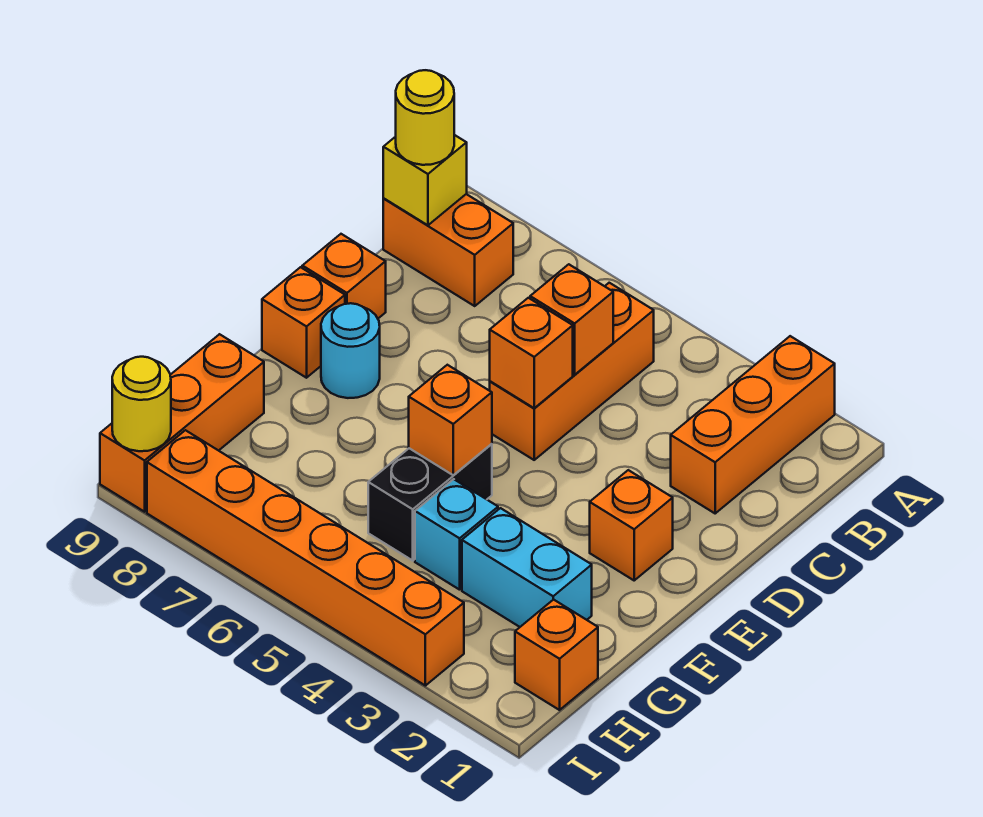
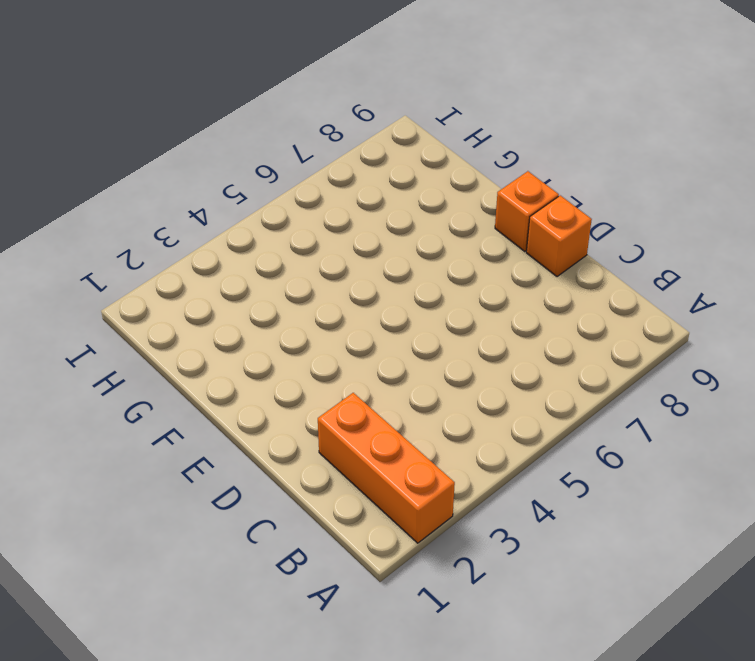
none -> orange brick B5:D5 level 1
none -> orange brick B8:B9 level 1
none -> orange brick E2 level 1

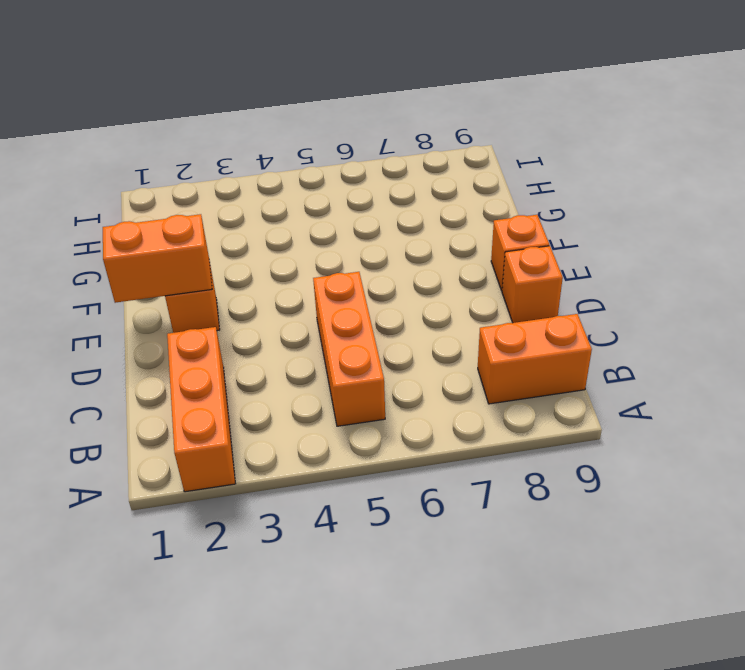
orange brick E1:E2 level 2 -> none
none -> cyan round brick E8 level 1
none -> black brick F5:G5 level 1
none -> cyan brick G2:G3 level 1

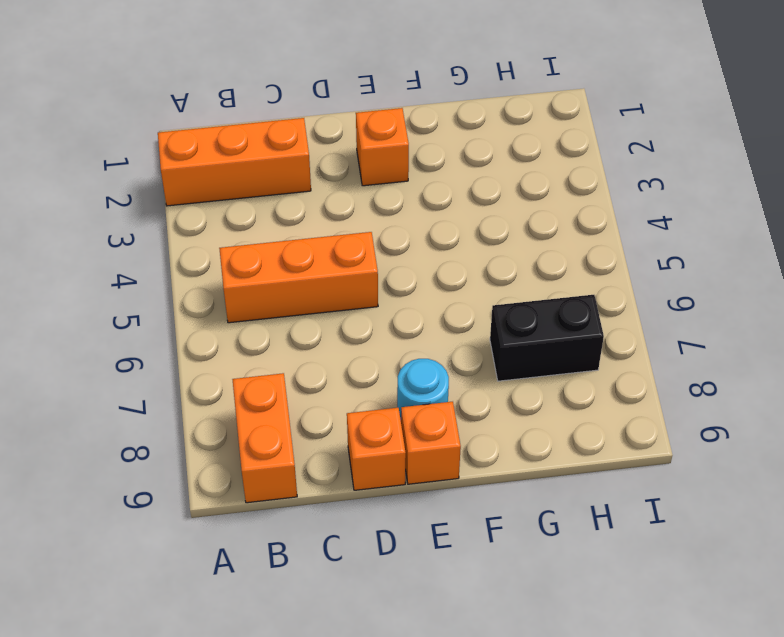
black brick G7:H7 level 1 -> black brick F5:G5 level 1
none -> cyan brick G2:G3 level 1
none -> cyan brick G4 level 1
none -> orange brick G9:I9 level 1

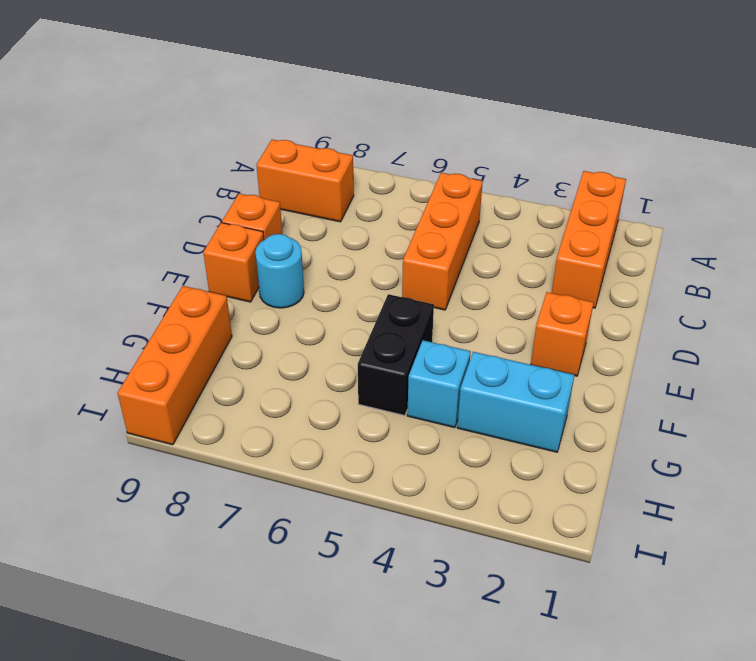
none -> orange brick H1 level 1
none -> orange brick I3:I8 level 1
none -> yellow brick B9 level 2

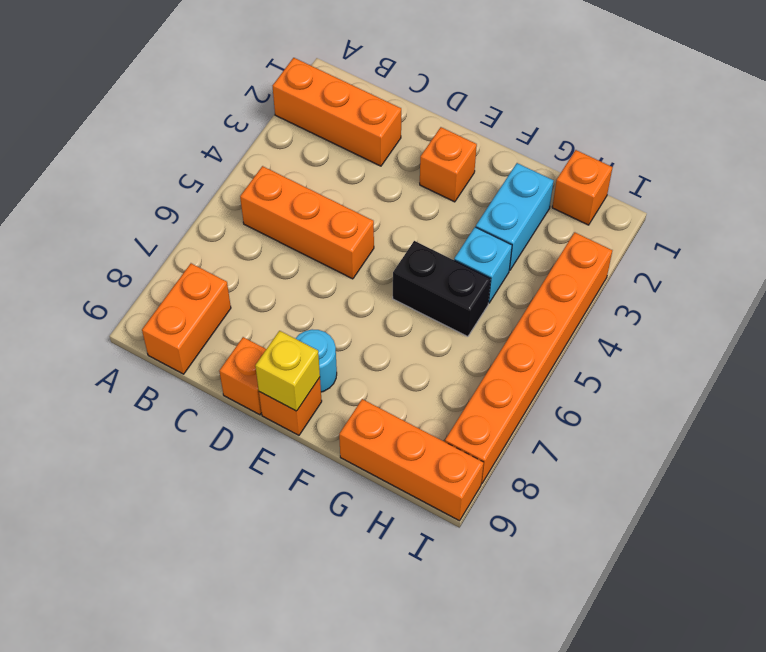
yellow brick E9 level 2 -> yellow brick B9 level 2
none -> orange brick C5 level 2
none -> orange brick D5 level 2
none -> orange brick F5 level 2

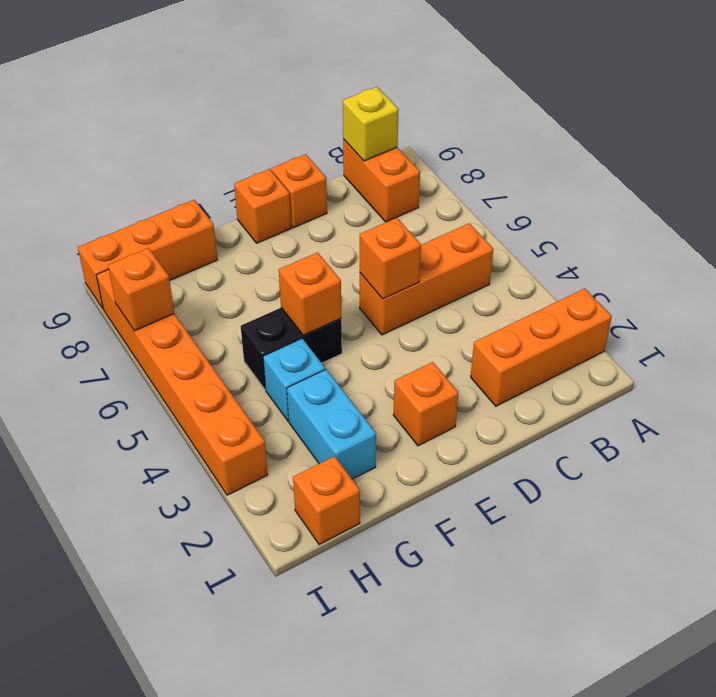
orange brick I7 level 2 -> orange brick C5 level 2
none -> cyan round brick E8 level 1
none -> yellow round brick I9 level 2
none -> yellow round brick B9 level 3

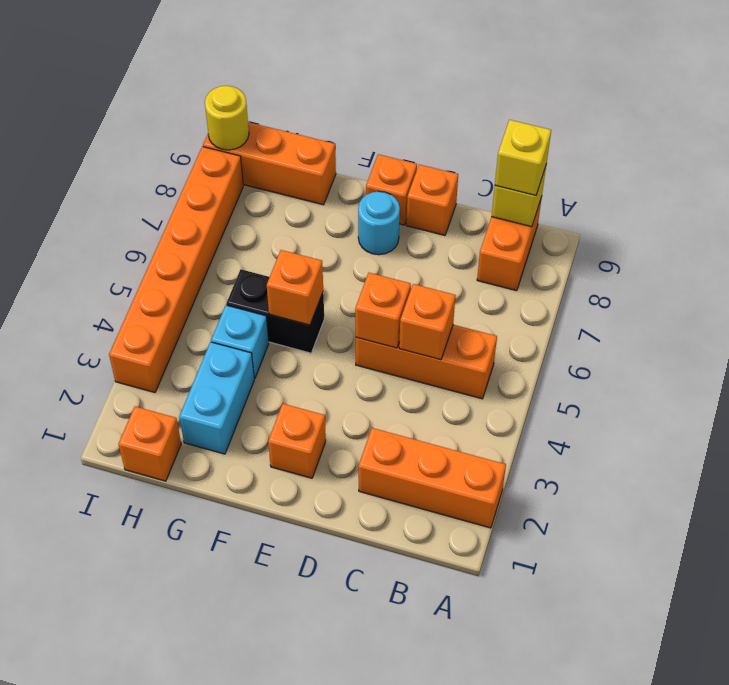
yellow brick B9 level 3 -> yellow round brick B9 level 3

